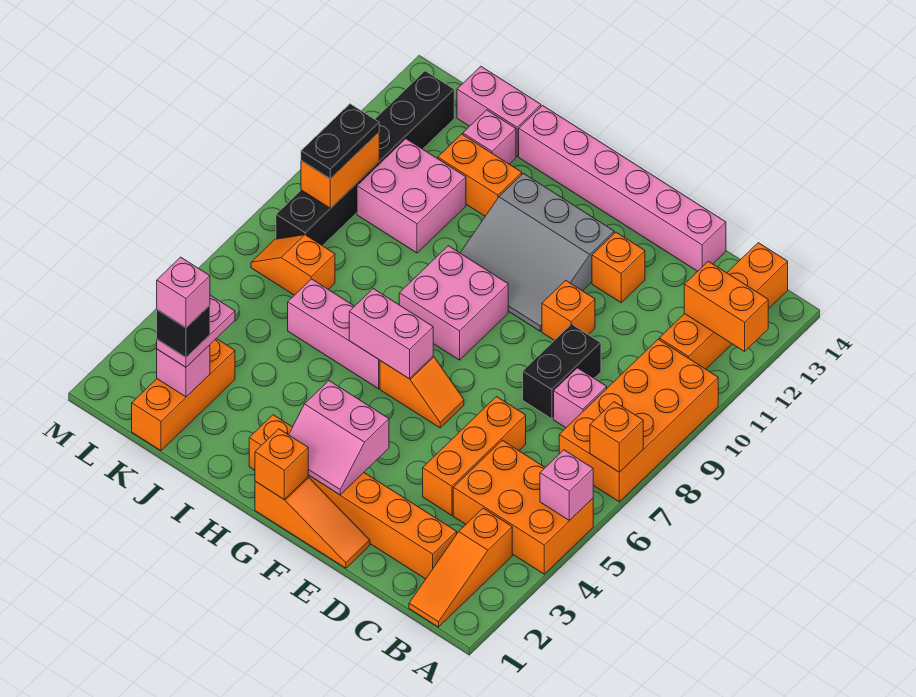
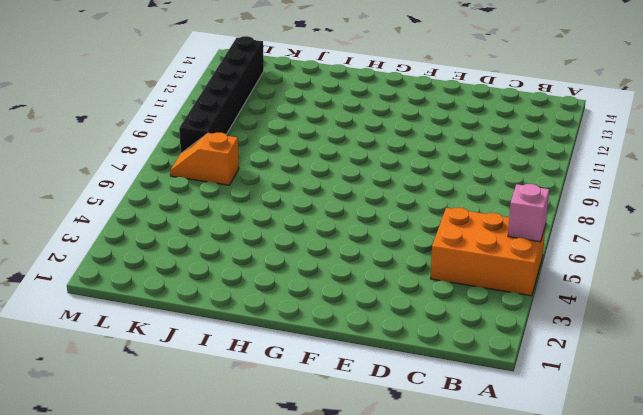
none -> orange brick A7:B10 level 1
none -> orange slope B1:B3 level 1 top 3
none -> orange brick B11:B14 level 1
none -> orange brick C2:H2 level 1

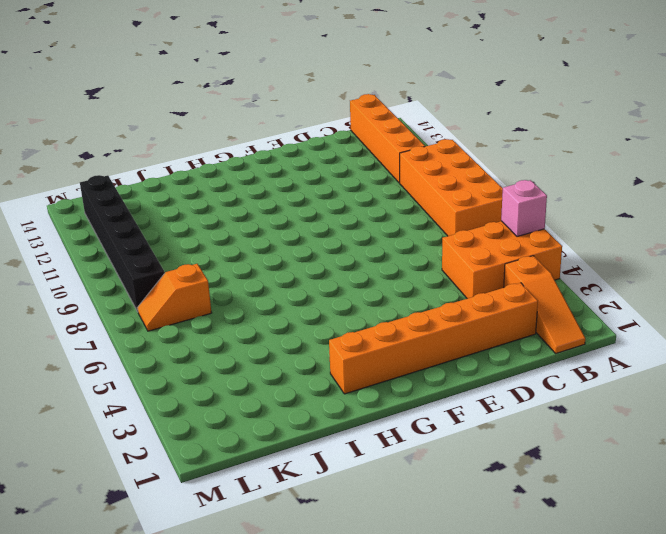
none -> pink brick C8 level 1
none -> orange brick D4:D6 level 1
none -> black brick D8:D9 level 1
none -> pink brick D14:I14 level 1

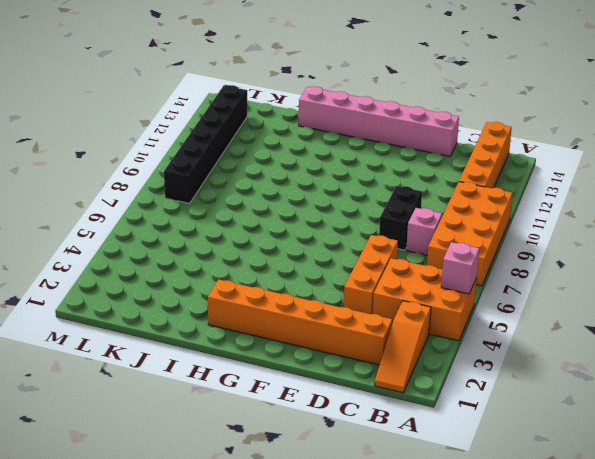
none -> orange slope E1:G1 level 1 top G
none -> orange brick E10 level 1
none -> orange brick E12 level 1
none -> orange slope F6:G6 level 1 top G

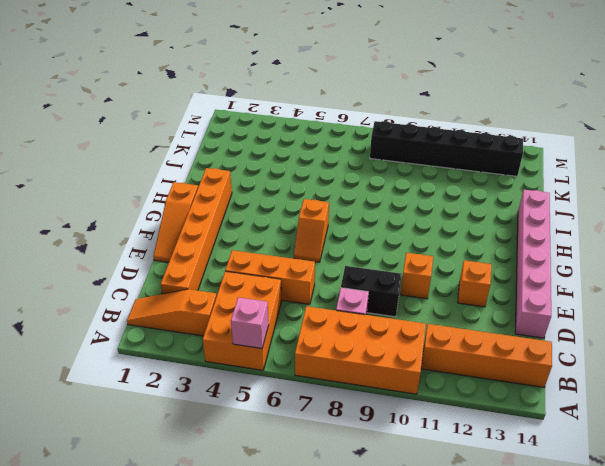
none -> grey slope F10:H12 level 1 top 12
none -> pink brick G8:H9 level 1
none -> pink brick H6:J6 level 1
none -> orange brick I12:J12 level 1

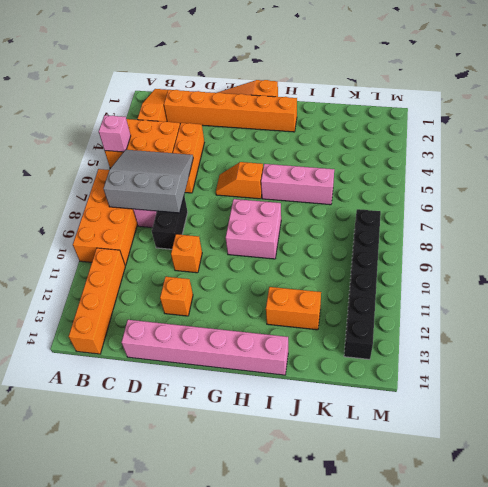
grey slope B6:D8 level 2 top 8 -> grey slope F10:H12 level 1 top 12
none -> pink brick J10:K11 level 1
none -> pink brick J13 level 1
none -> pink brick J14:K14 level 1
none -> orange brick K1:K3 level 1

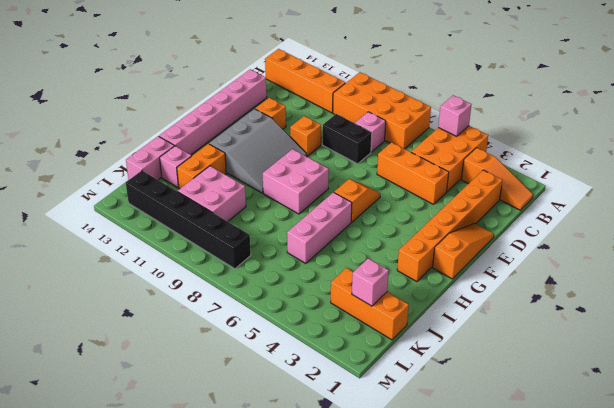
none -> orange slope K7:L7 level 1 top K
none -> orange brick A7 level 2
none -> orange brick A12:B12 level 2
none -> pink slope F2:G3 level 2 top 3

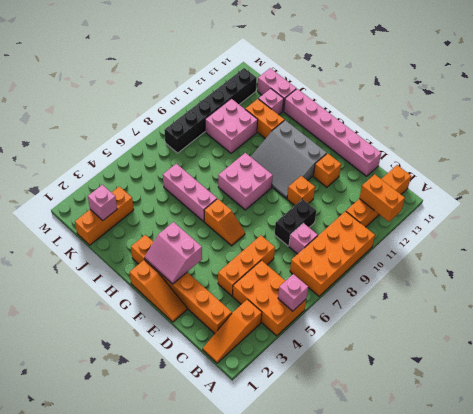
none -> orange slope K7:L7 level 1 top K
none -> orange brick A7 level 2
none -> orange brick G1 level 2
none -> pink brick G6:H6 level 2

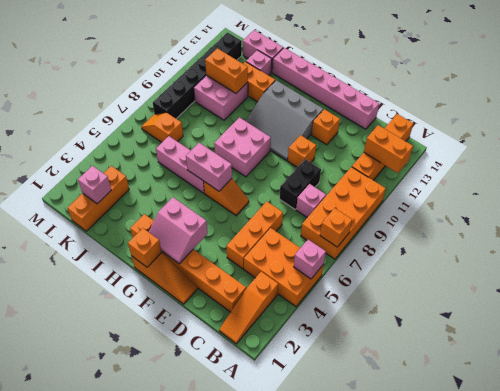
orange brick J11:K11 level 2 -> orange brick L9:L10 level 2
none -> pink plate K2:K3 level 3
none -> black plate L9:L10 level 3
none -> black brick K2 level 4
none -> pink brick K2 level 5

